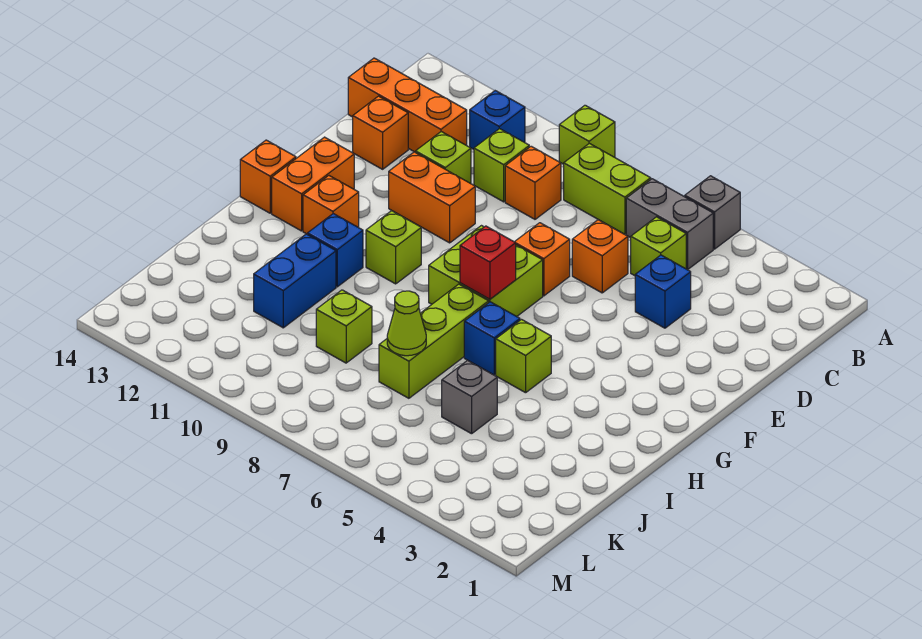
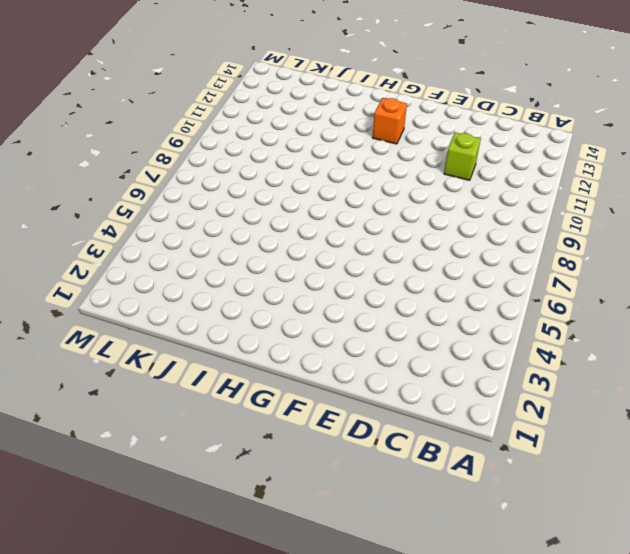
none -> grey brick A5 level 1
none -> lime brick A9 level 1
none -> grey brick B5:B6 level 1

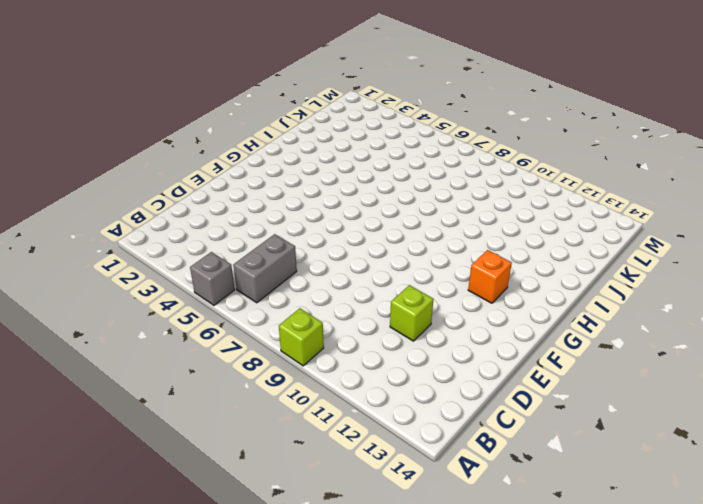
grey brick B6:C6 level 1 -> grey brick B5:B6 level 1
none -> lime brick B7:B8 level 1
none -> blue brick B11 level 1
none -> lime brick C5 level 1

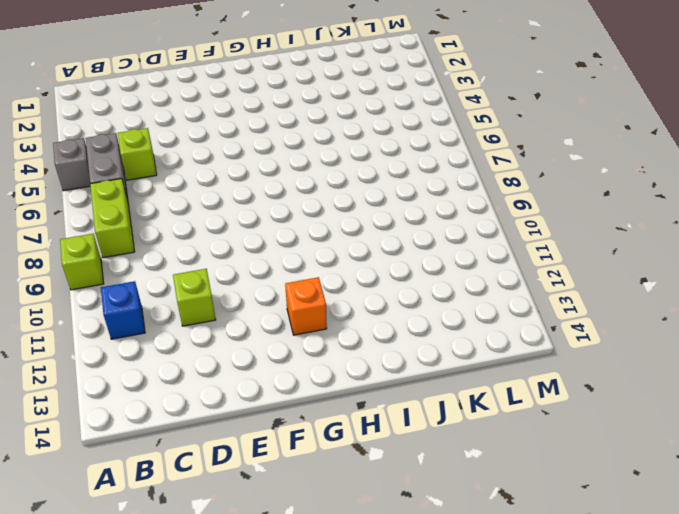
none -> orange brick C9 level 1
none -> lime brick C10 level 1
none -> orange brick C12:C14 level 1

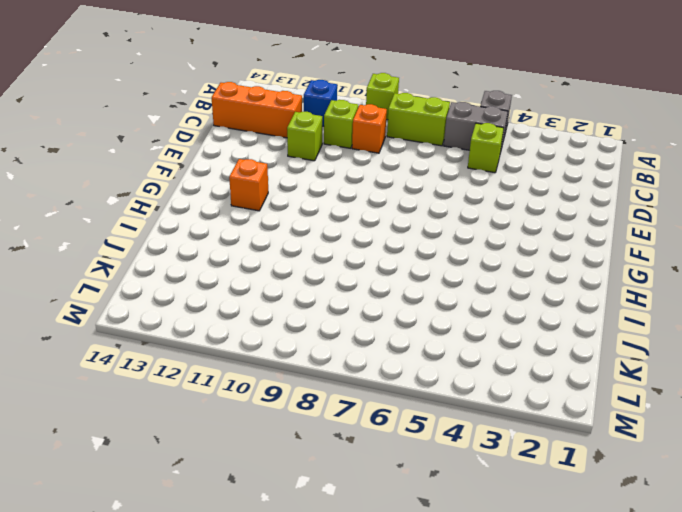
none -> blue brick D4 level 1
none -> orange brick D6 level 1
none -> orange brick D13 level 1

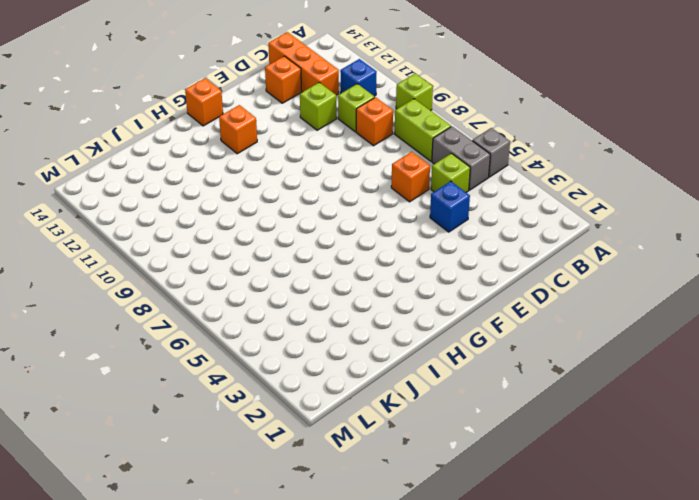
none -> orange brick E7 level 1
none -> orange brick E10:E11 level 1
none -> lime brick F7:G8 level 1

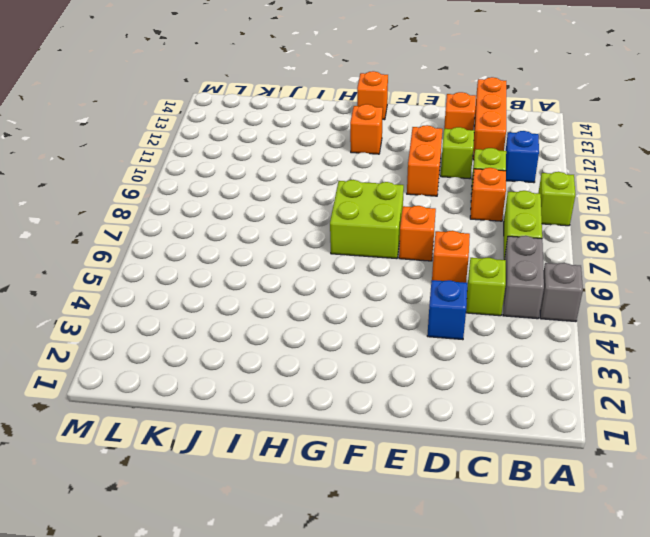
none -> orange brick F13:G13 level 1
none -> lime brick G10 level 1
none -> lime brick H5 level 1

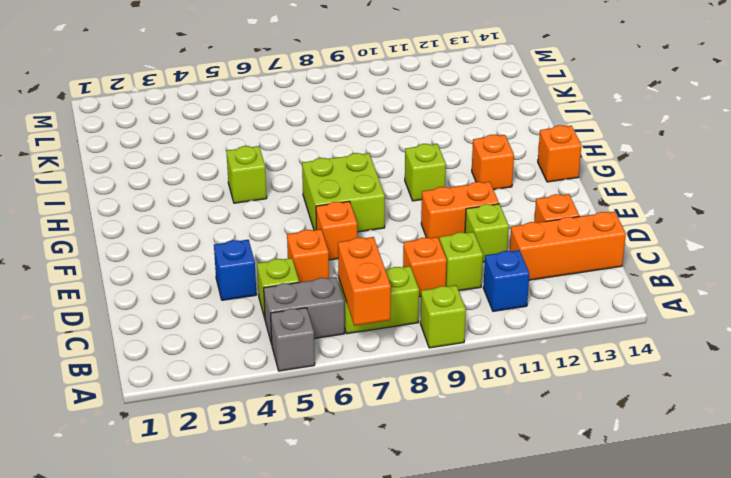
orange brick A7:B7 level 2 -> orange brick F13:G13 level 1
none -> blue brick H6 level 1
none -> lime brick H7:J7 level 1
none -> blue brick H11 level 1

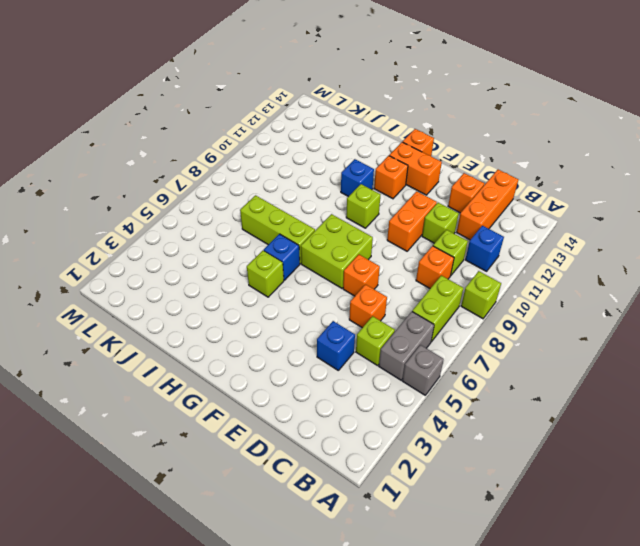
none -> blue brick I11:J11 level 1
none -> grey brick J5 level 1
none -> lime brick J9 level 1

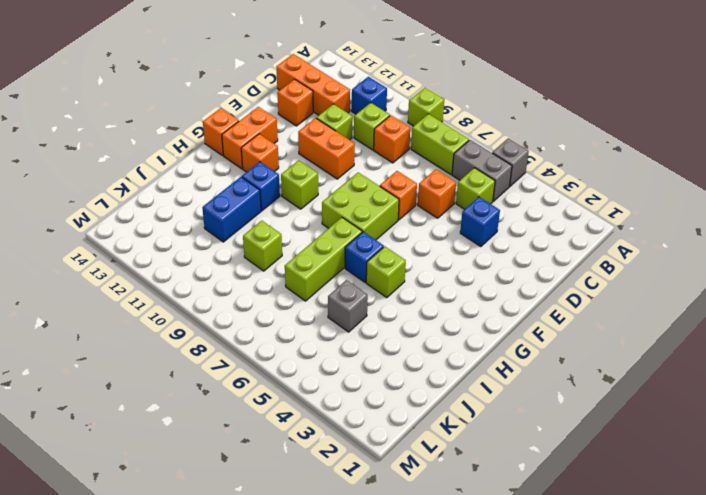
none -> red brick G7 level 2
none -> lime cone J7 level 2

